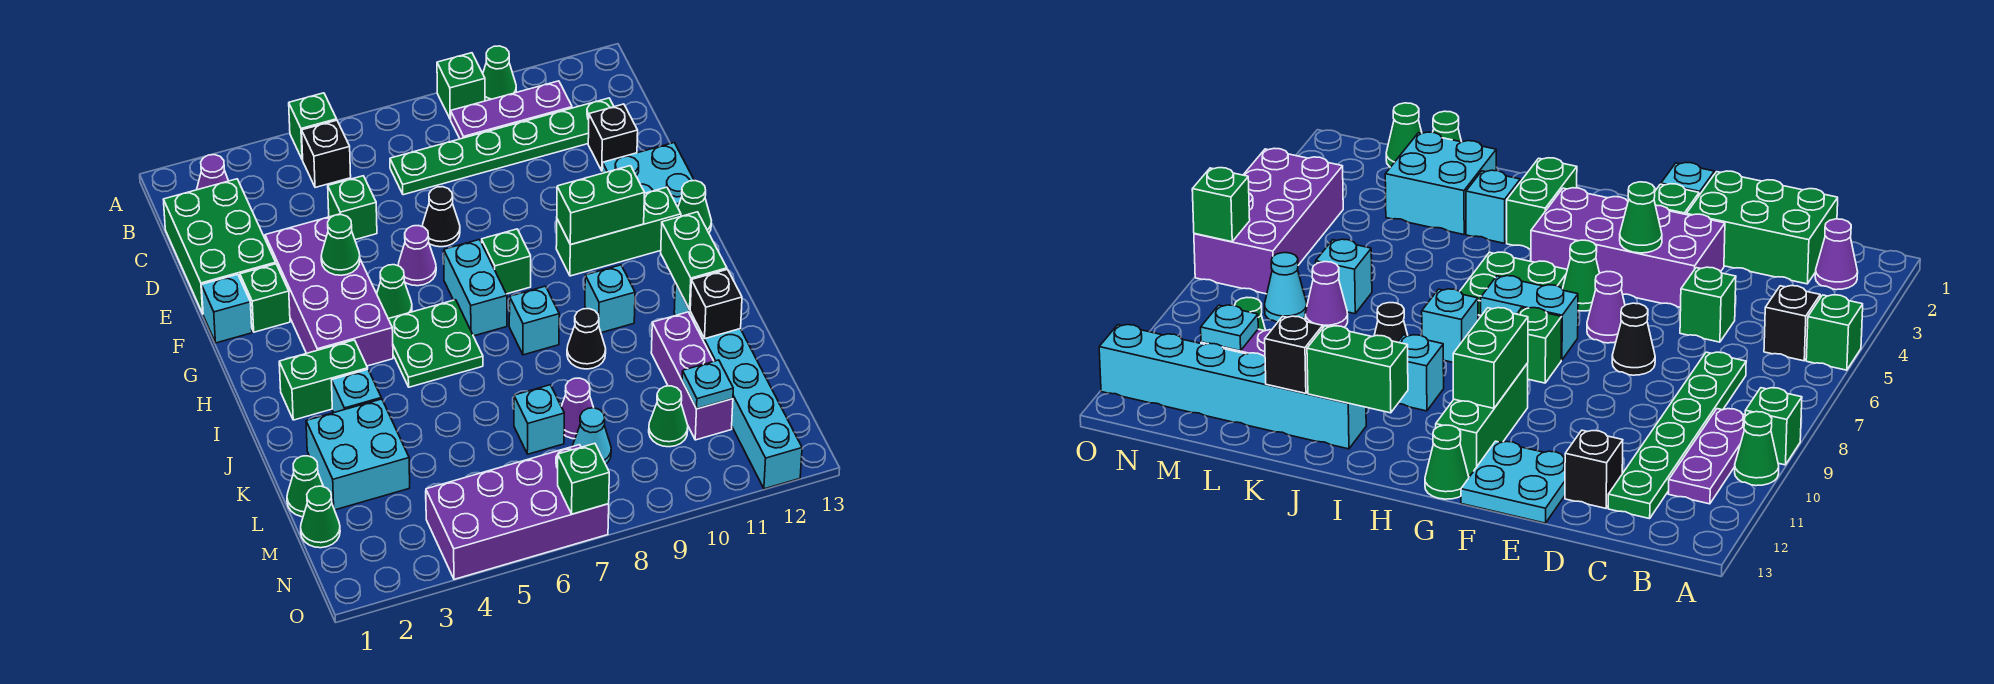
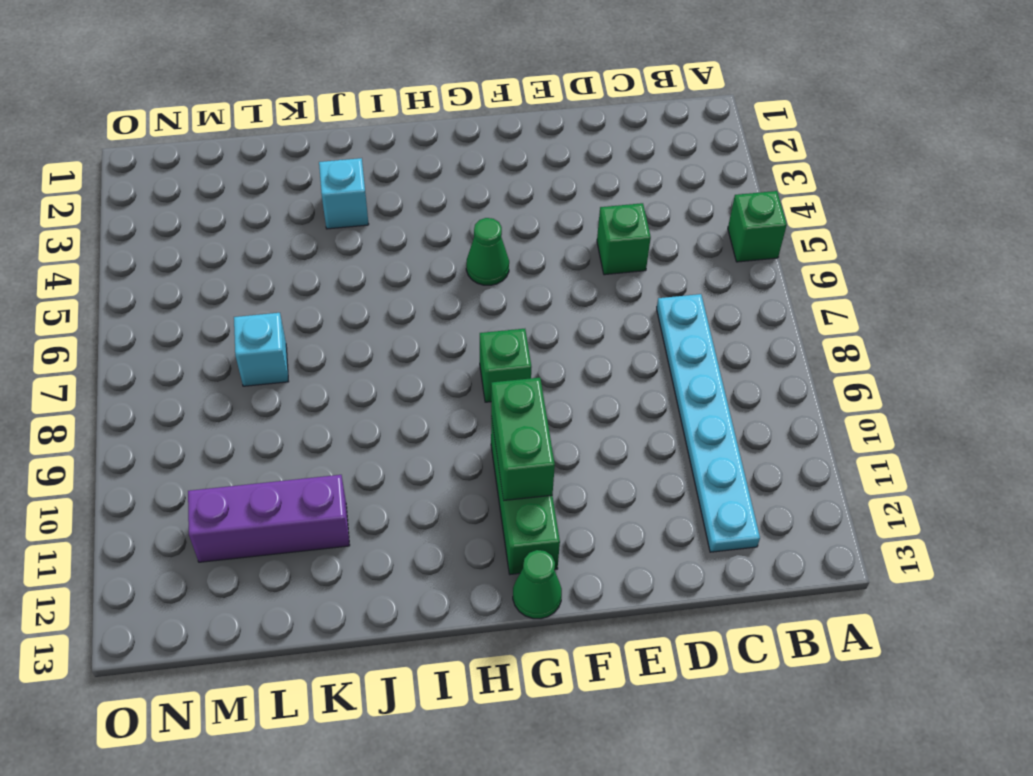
cyan plate C7:C12 level 1 -> green plate C7:C12 level 1
none -> green brick A9 level 1
none -> green cone A10 level 1
none -> purple cone B2 level 1
none -> black brick B5 level 1

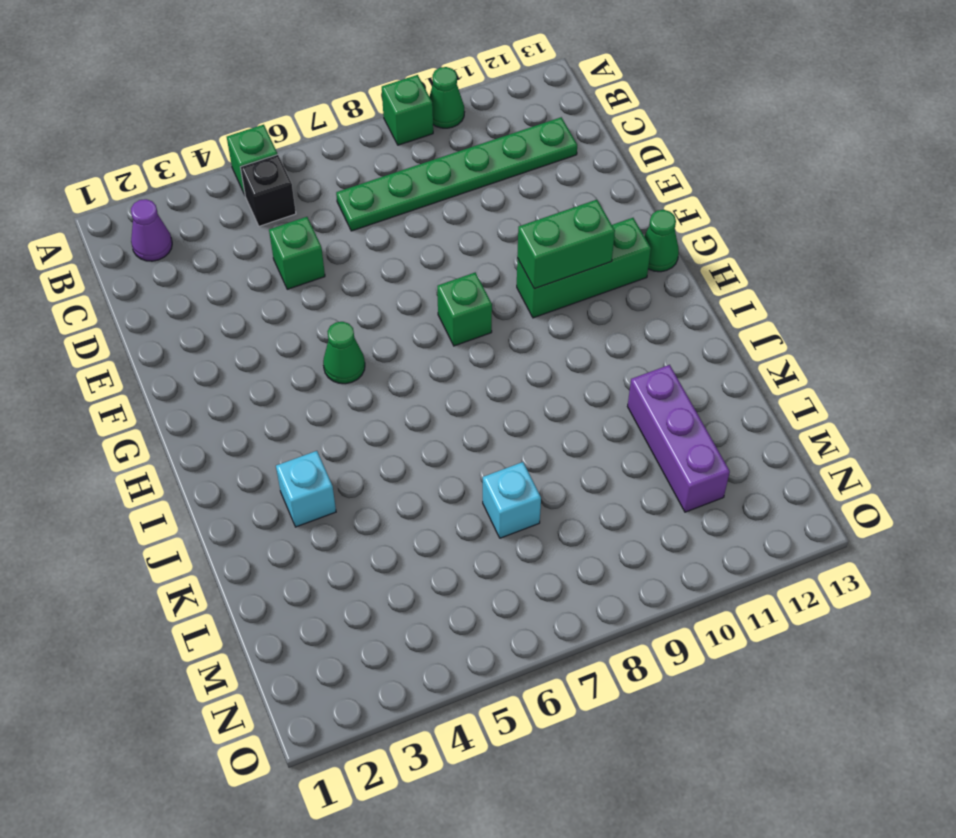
none -> purple plate B9:B11 level 1
none -> green brick C1:E2 level 1
none -> black brick D12 level 1
none -> purple brick E3:H4 level 1

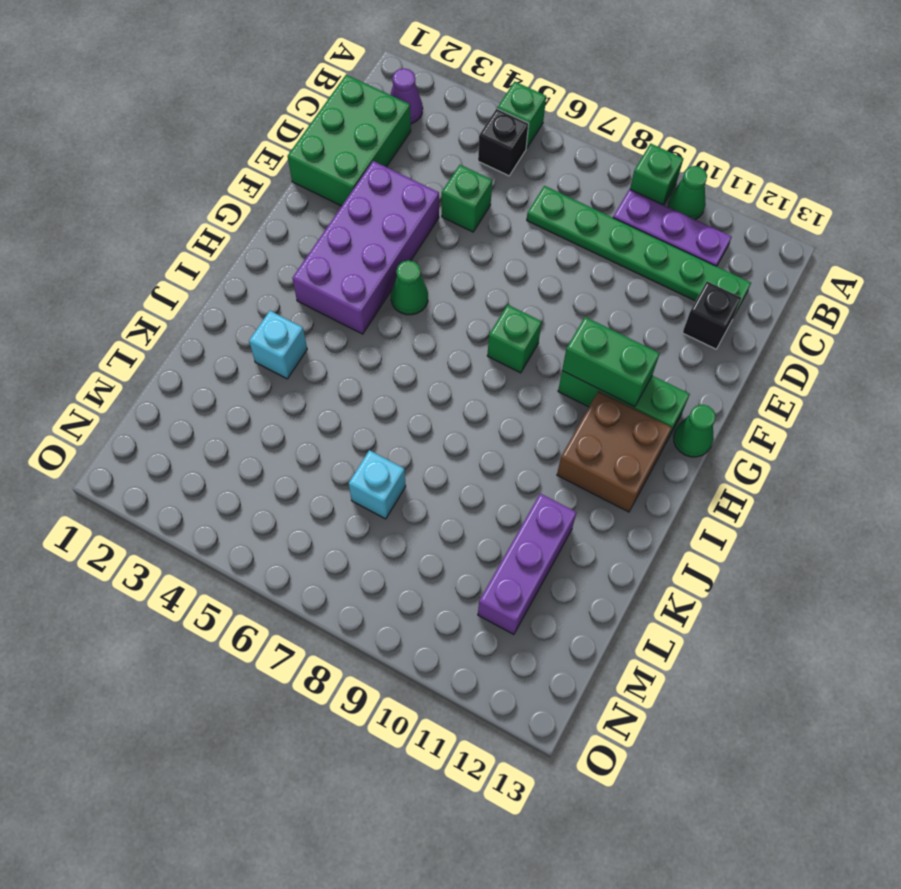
brown brick H11:I12 level 1 -> none
none -> black cone E7 level 1
none -> cyan plate E12:F13 level 1
none -> cyan brick F1 level 1
none -> green brick F2 level 1

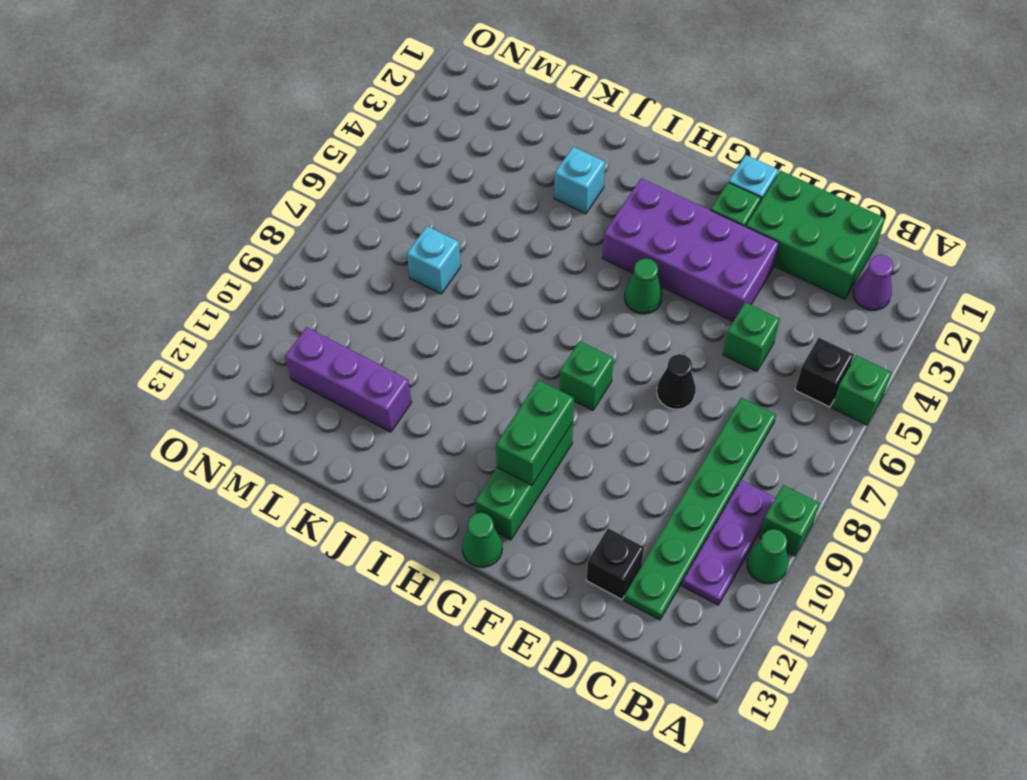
none -> cyan plate E12:F13 level 1
none -> purple cone F6 level 1
none -> cyan brick G7:H7 level 1
none -> green plate H5:I6 level 1

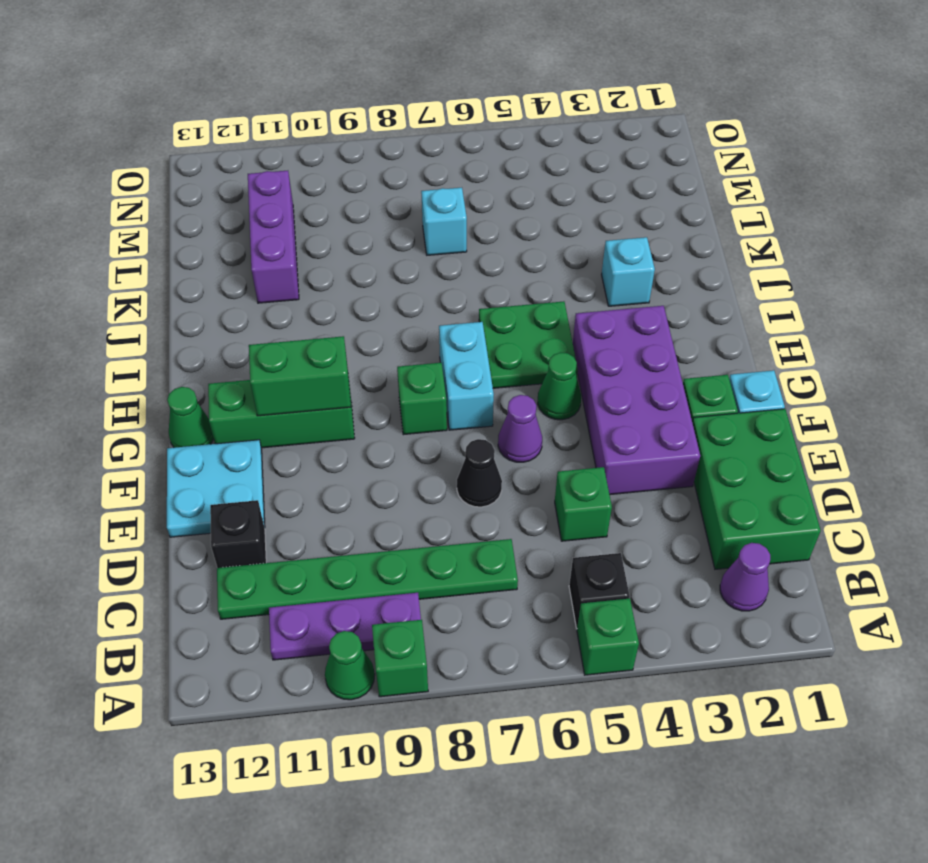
none -> green brick I2:I3 level 1
none -> cyan brick I8 level 1
none -> cyan brick I10 level 1
none -> black cone J9 level 1

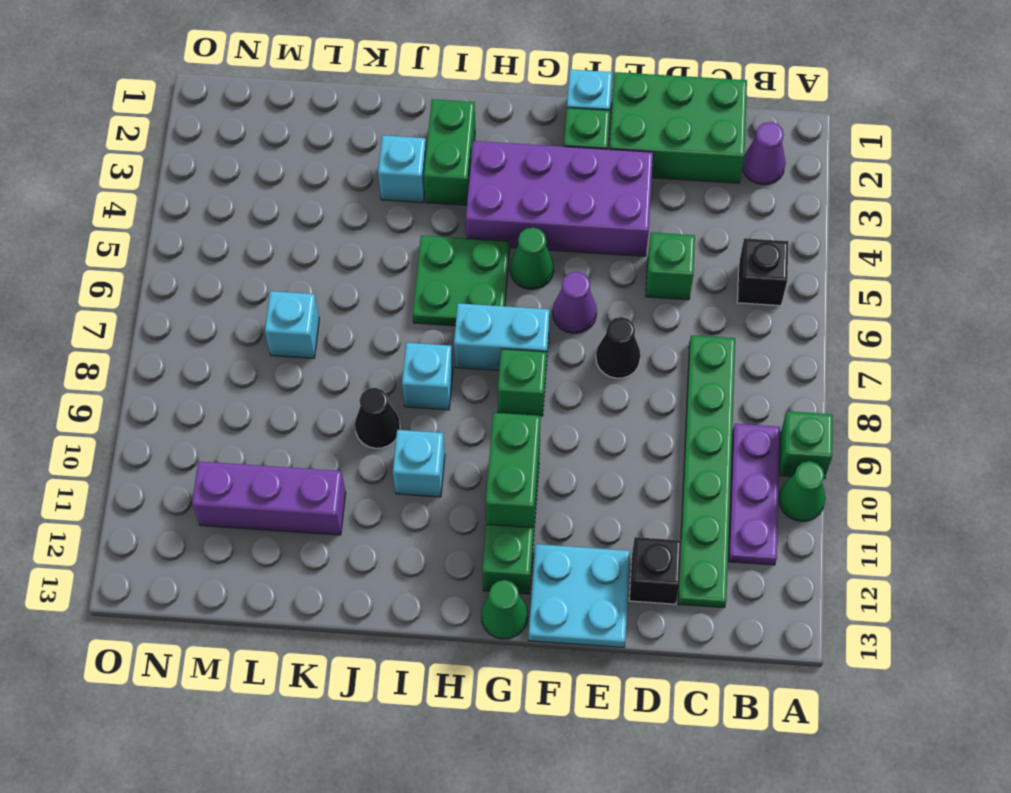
none -> green brick A5 level 1
none -> cyan brick J12:O12 level 1
none -> cyan brick K2:L3 level 1
none -> green cone L1 level 1

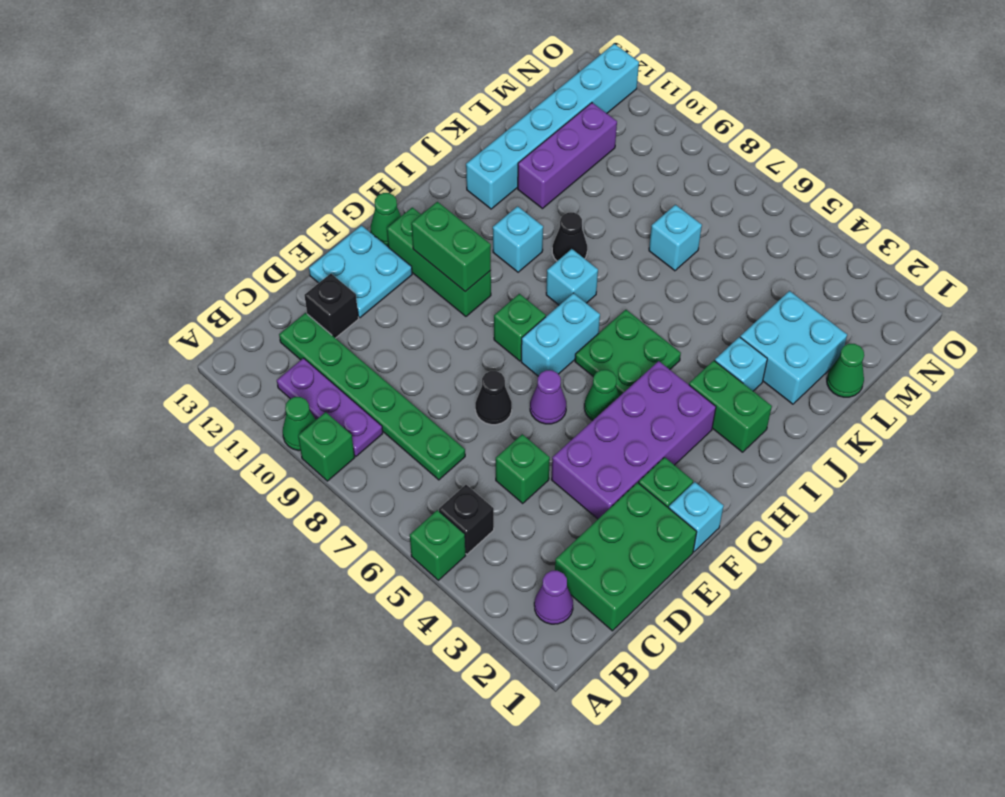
none -> purple cone L8 level 1
none -> green cone M1 level 1
none -> cyan cone M8 level 1
none -> green cone M10 level 1

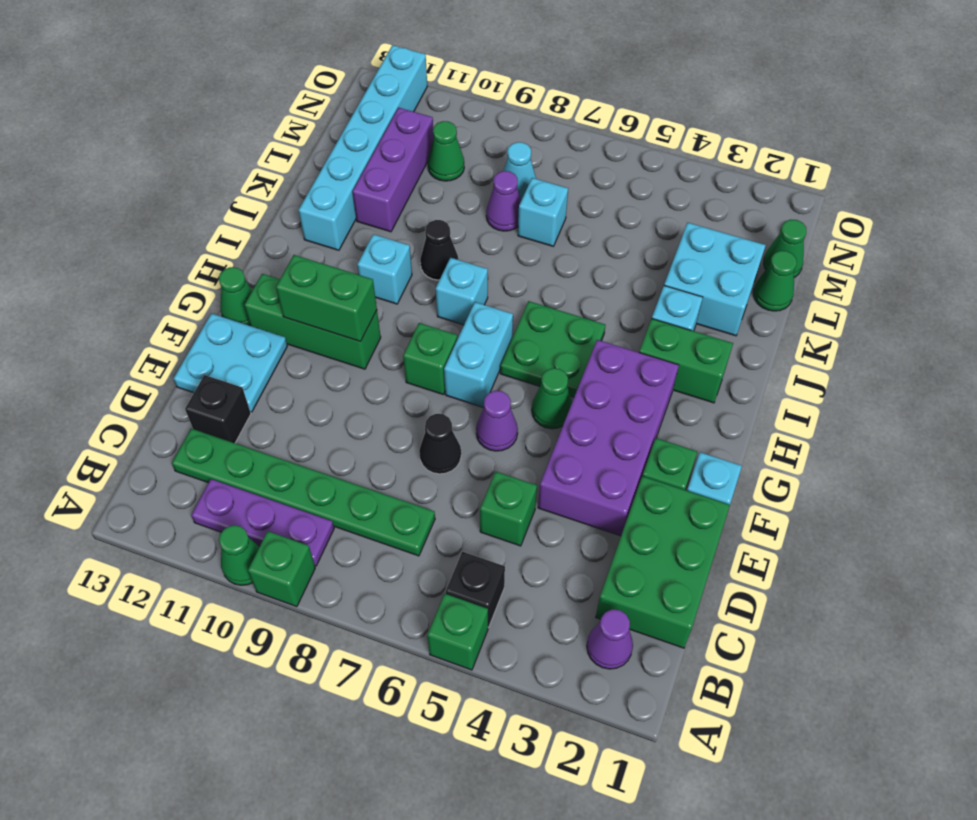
none -> purple brick N4:O7 level 1
none -> green cone F4 level 2
none -> green brick I12:J12 level 2
none -> black brick K12 level 2

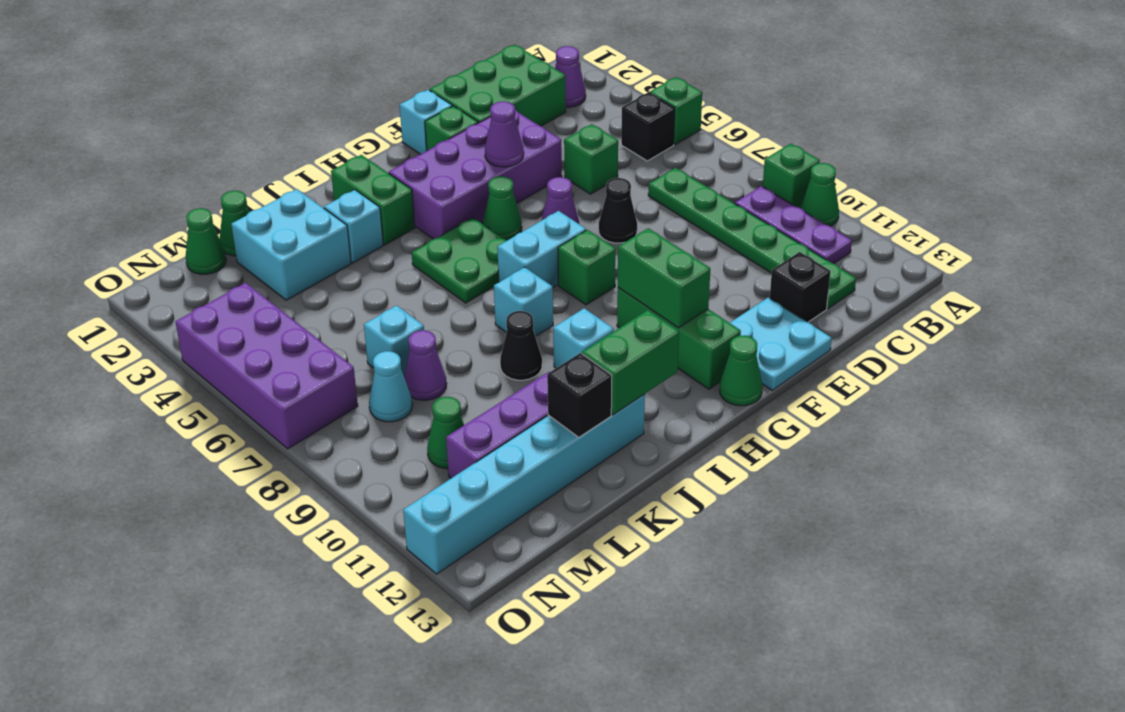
purple cone F4 level 2 -> green cone F4 level 2
none -> cyan plate M11 level 2
none -> green brick O7 level 2

